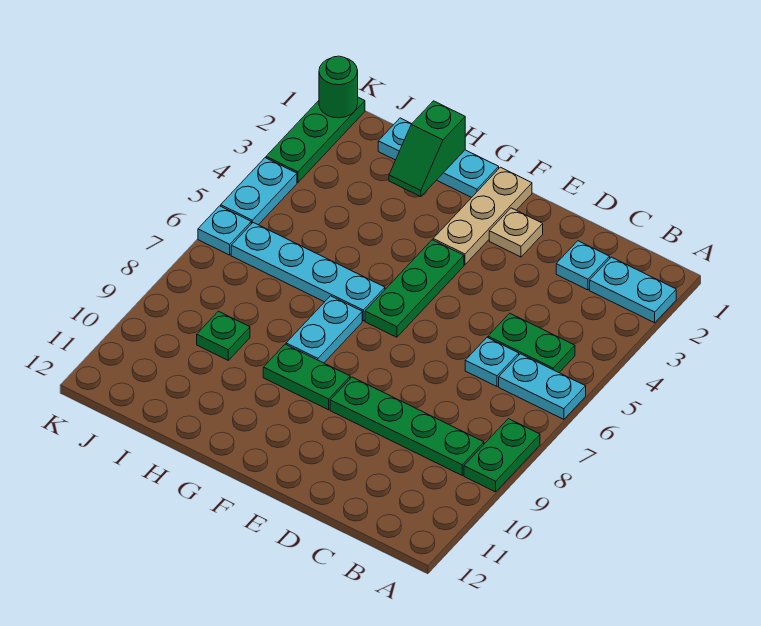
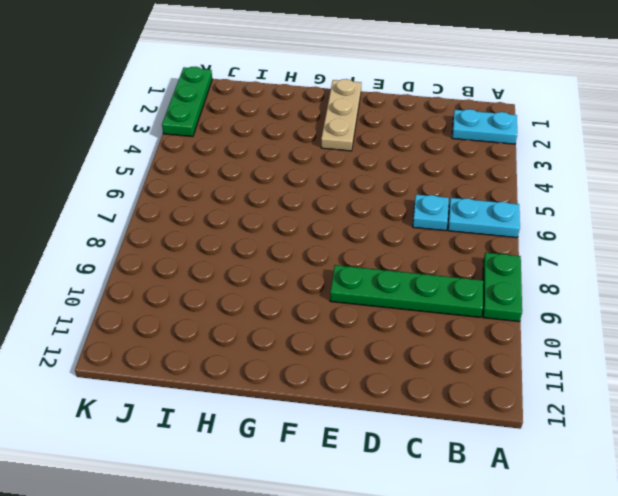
none -> green plate B5:C5 level 1
none -> cyan plate C2 level 1
none -> tan plate E2 level 1

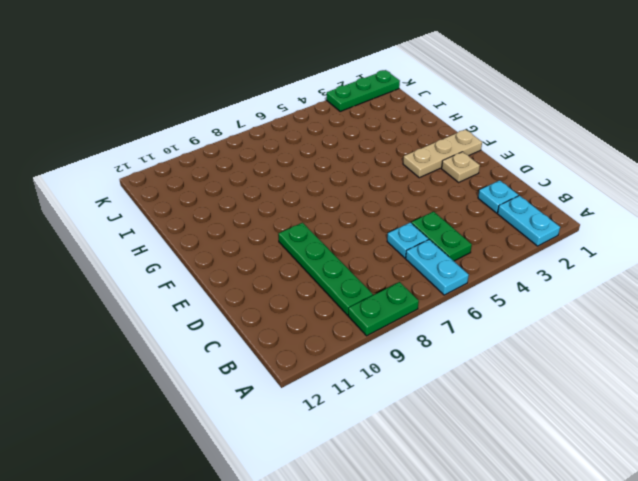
none -> green plate F4:F6 level 1
none -> green plate F9:G9 level 1
none -> cyan plate G1:I1 level 1

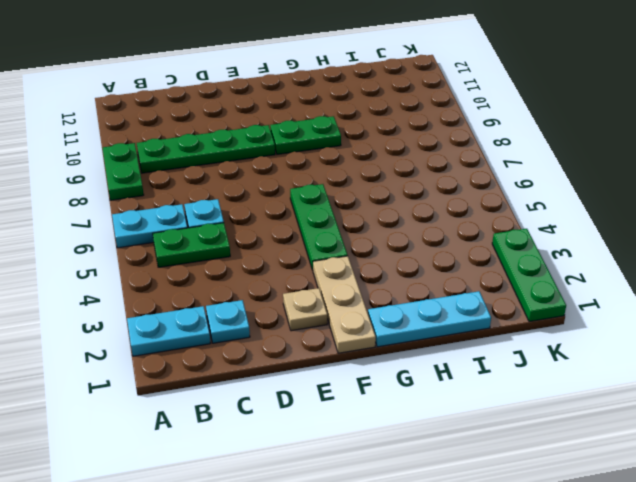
none -> cyan plate G6:J6 level 1
none -> cyan plate G7:G8 level 1
none -> green plate I9 level 1

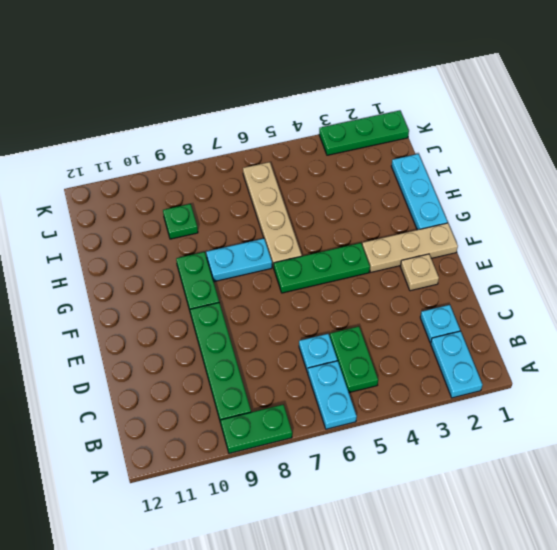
tan plate G6:J6 level 1 -> cyan plate G6:J6 level 1
none -> cyan plate K4:K5 level 1
none -> cyan plate K6 level 1
none -> green slope H1:H2 level 2 top 1

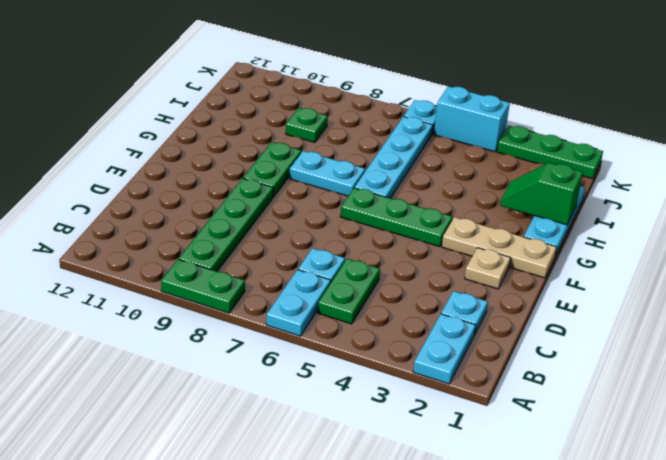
cyan brick K4:K5 level 1 -> cyan plate K4:K5 level 1
none -> green round brick K1 level 2

